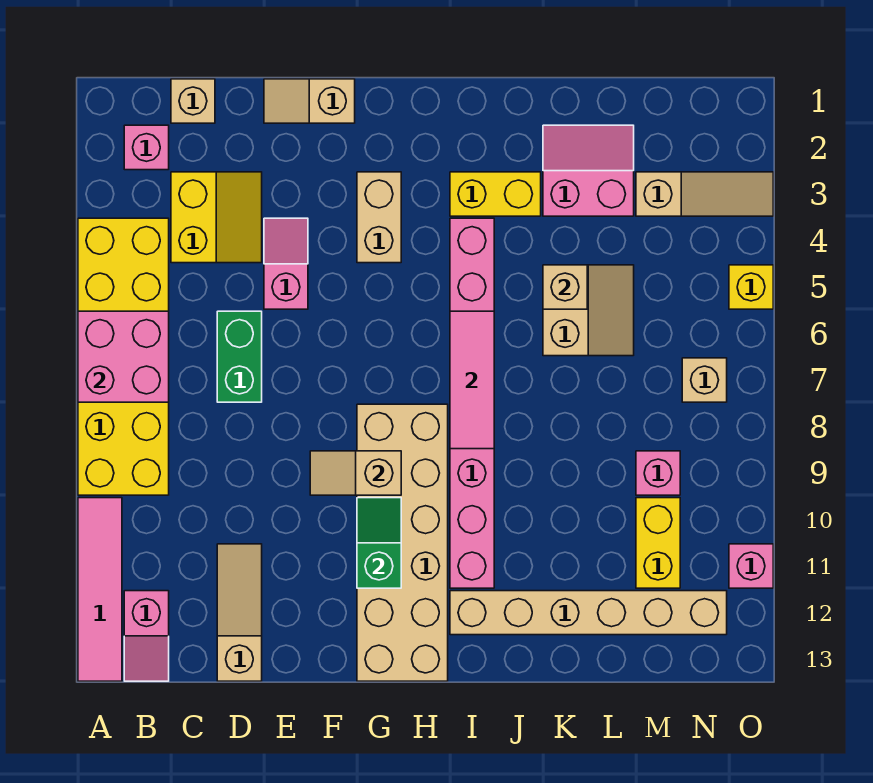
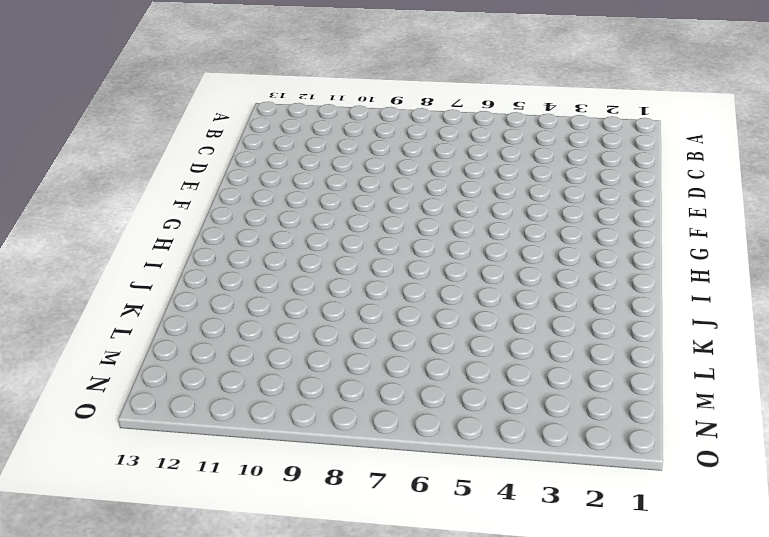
none -> yellow brick A4:B9 level 1
none -> pink tile A10:A13 level 1
none -> pink brick B2 level 1

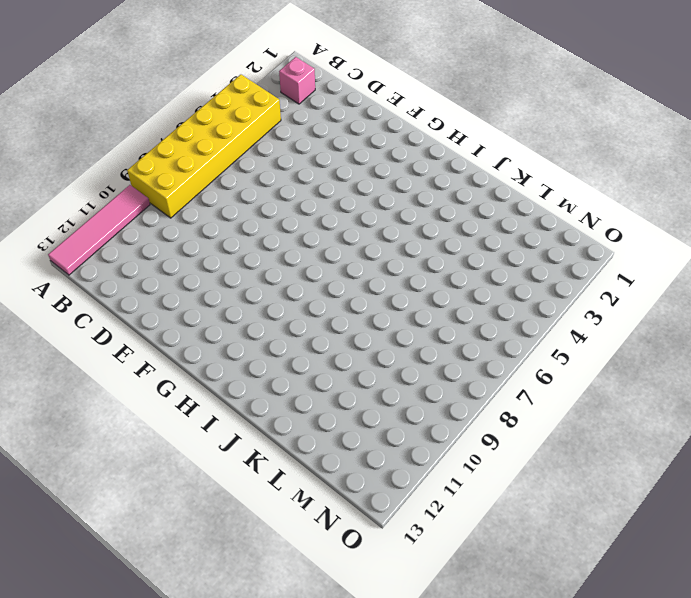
none -> pink slope B12:B13 level 1 top 12
none -> tan brick C1 level 1
none -> yellow slope C3:D4 level 1 top C

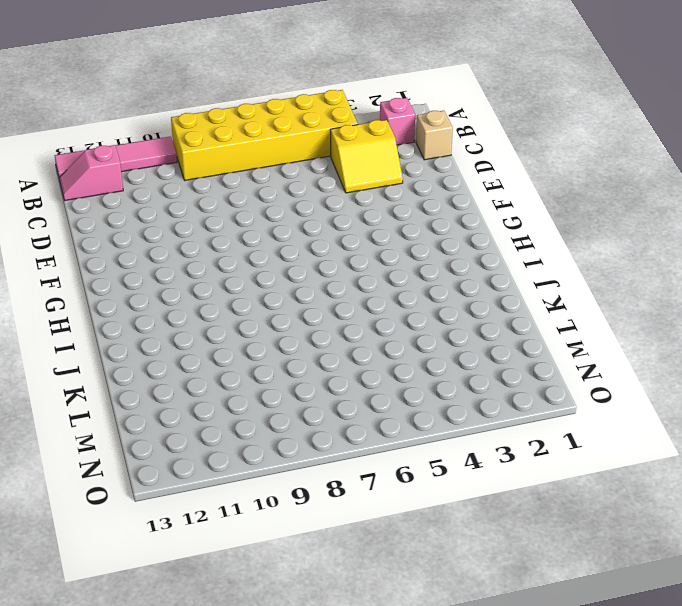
none -> green brick D6:D7 level 1
none -> tan slope D11:D13 level 1 top 13
none -> tan slope E1:F1 level 1 top F

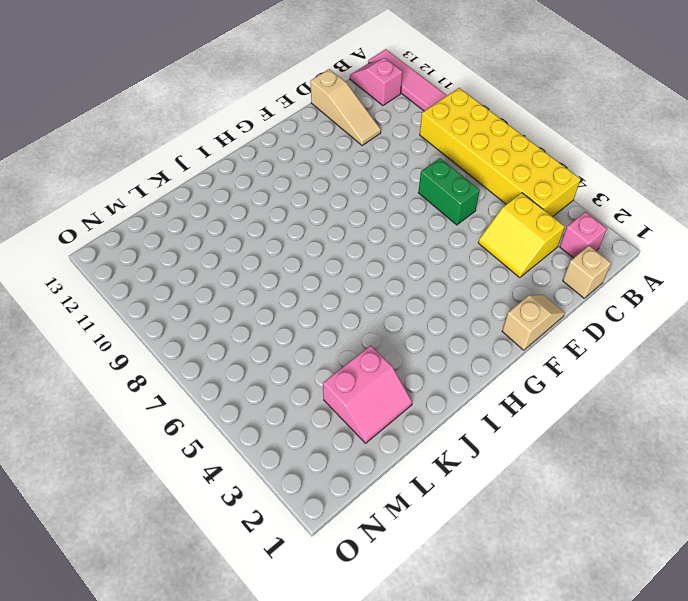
none -> pink slope E4:E5 level 1 top 5
none -> tan brick G3:G4 level 1
none -> tan brick G8:H13 level 1

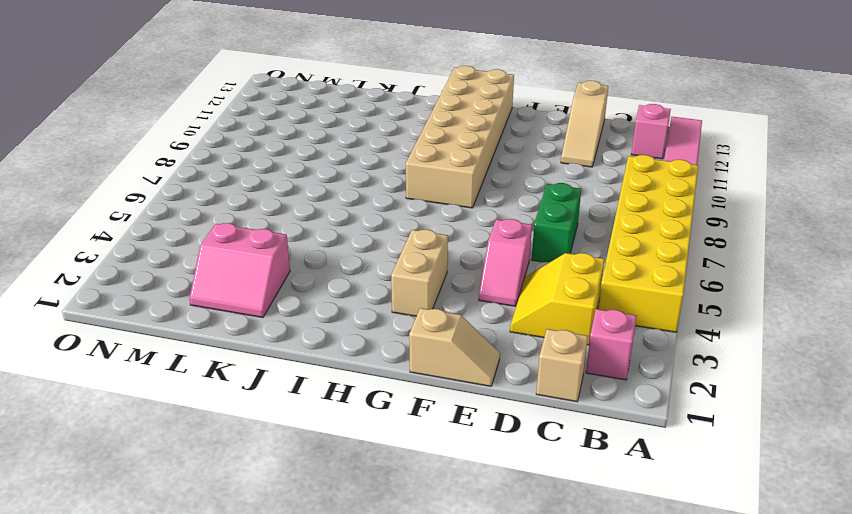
none -> yellow brick I3:J3 level 1
none -> pink brick I4:I11 level 1
none -> tan brick I12:N12 level 1

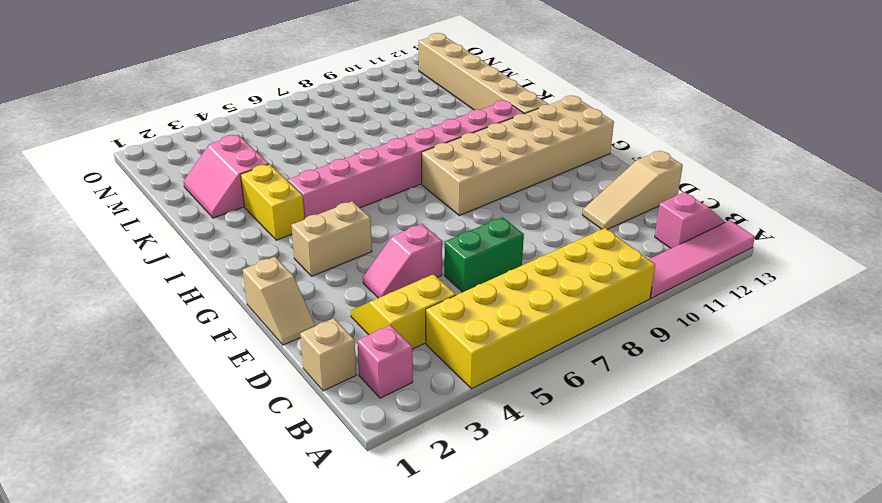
none -> tan slope K5:L6 level 1 top K
none -> tan slope M3:O3 level 1 top M
none -> pink brick M9 level 1

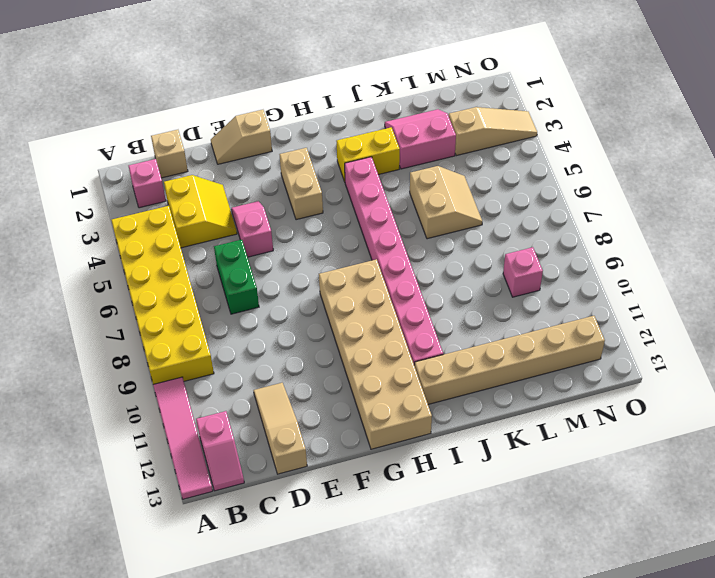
none -> yellow brick M10:M11 level 1
none -> tan brick N7 level 1
none -> yellow brick O5 level 1

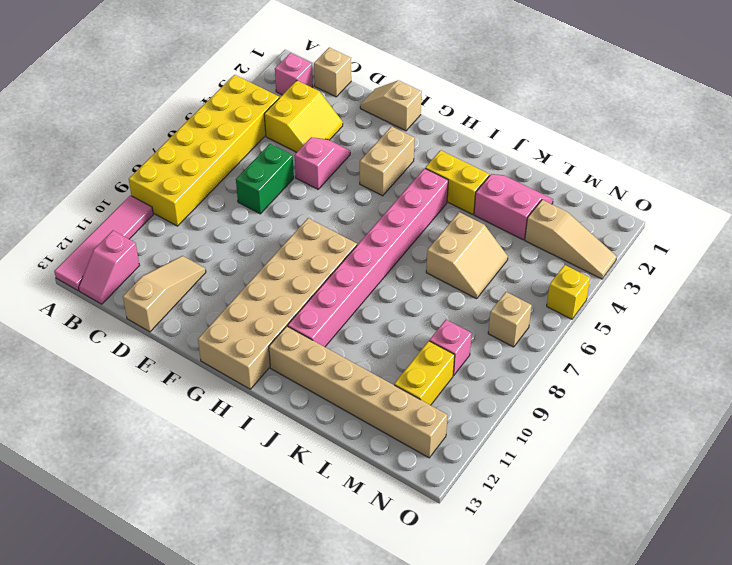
none -> pink brick O11 level 1
none -> pink brick A6:B7 level 2
none -> tan slope F9:G9 level 2 top G

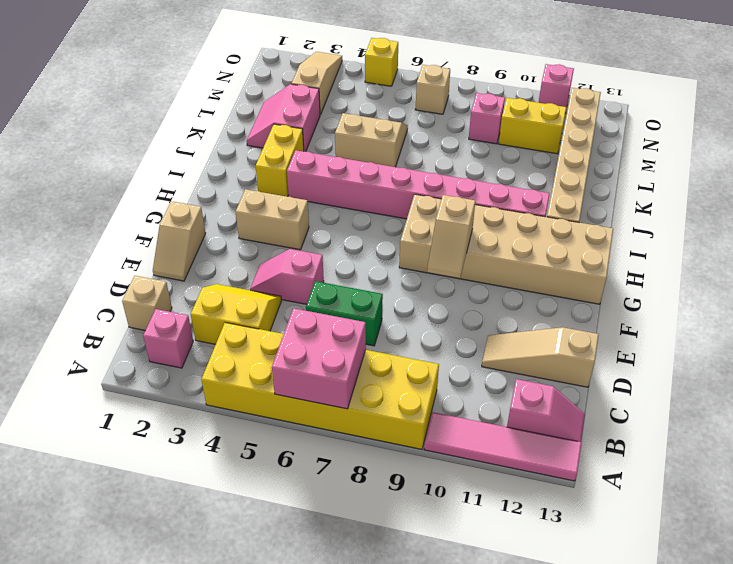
none -> green slope G10:G11 level 2 top 11
none -> pink tile I6:I8 level 2
none -> tan brick K5 level 2

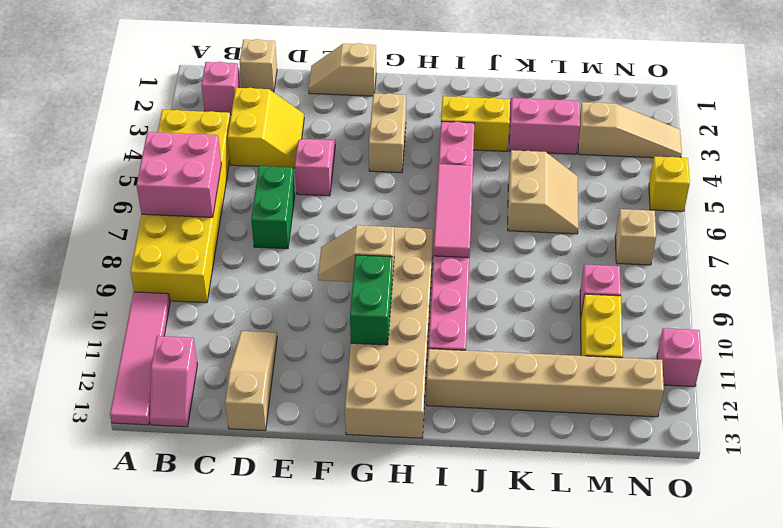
green brick G10:G11 level 2 -> green slope G10:G11 level 2 top 11
none -> tan brick K5 level 2

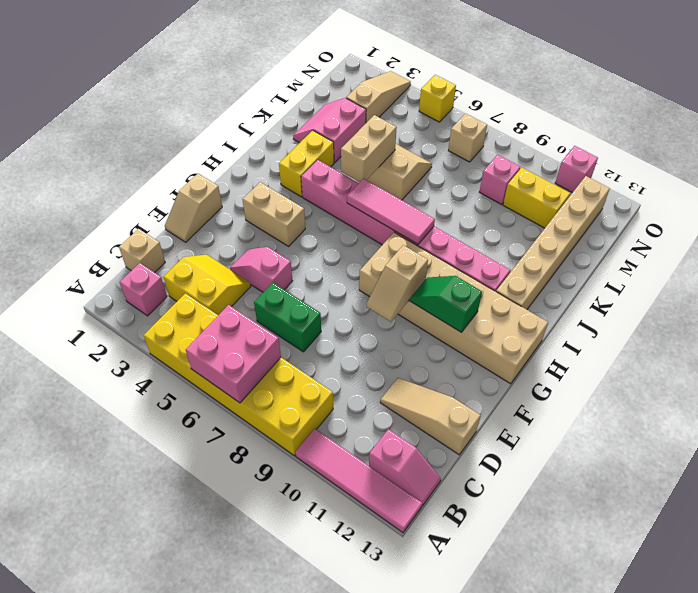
tan brick J5:K5 level 2 -> tan brick K5 level 2

